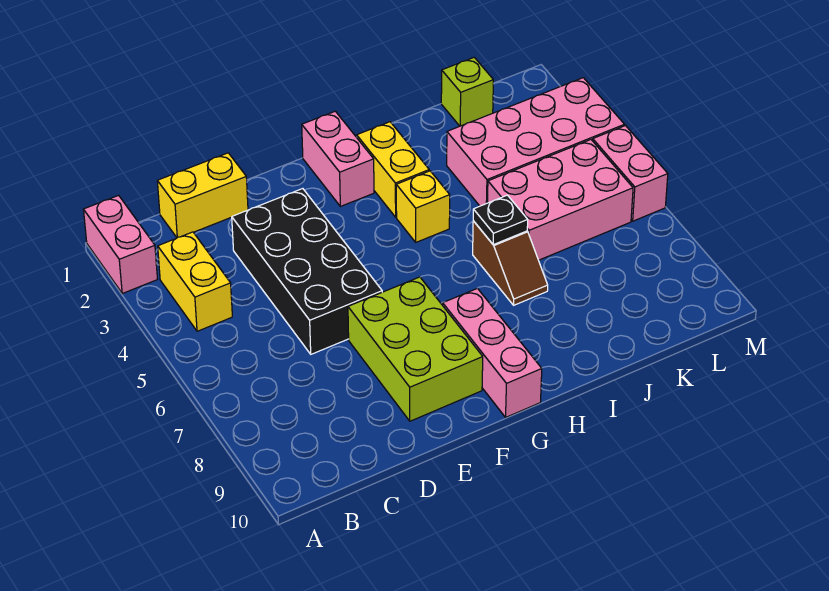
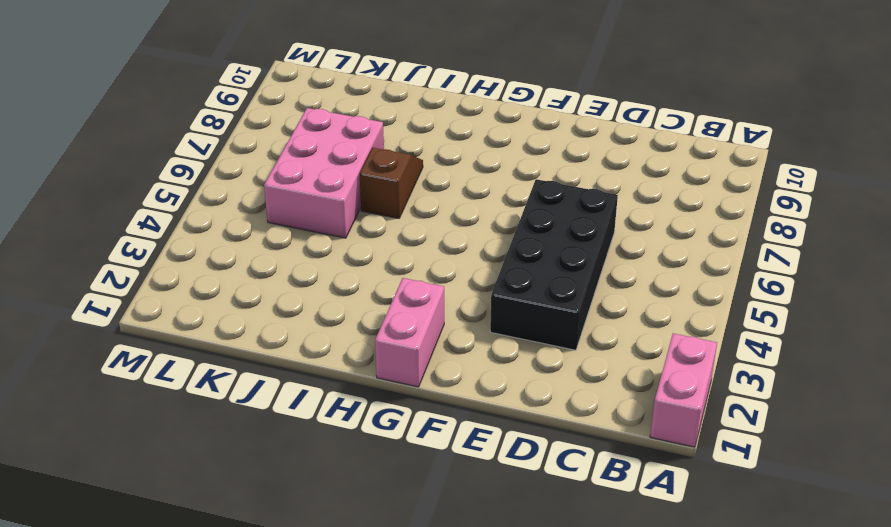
pink brick J5:K7 level 1 -> pink brick J5:L6 level 1
none -> yellow brick B3:B4 level 1
none -> yellow brick C1:D1 level 1
none -> lime brick E7:F9 level 1

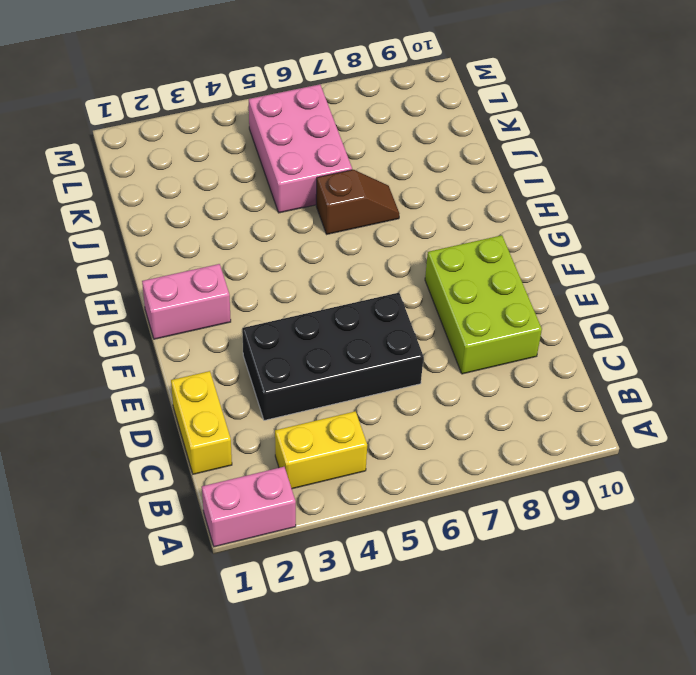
lime brick D8:F9 level 1 -> lime brick E7:F9 level 1
none -> pink brick G8:G10 level 1
none -> yellow brick H2:H3 level 1
none -> yellow brick H4 level 1

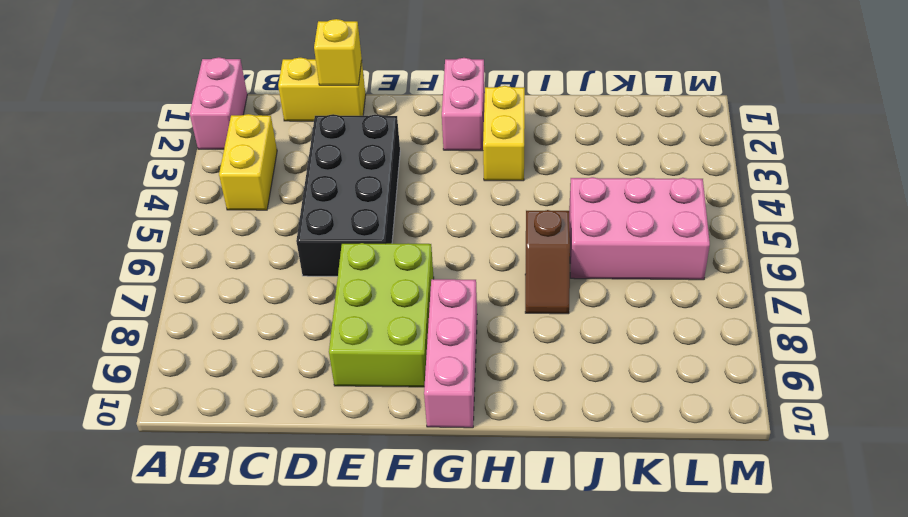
yellow brick D1 level 2 -> yellow brick H4 level 1
none -> pink brick J3:M4 level 1
none -> lime brick K1 level 1
none -> pink brick M5:M6 level 1

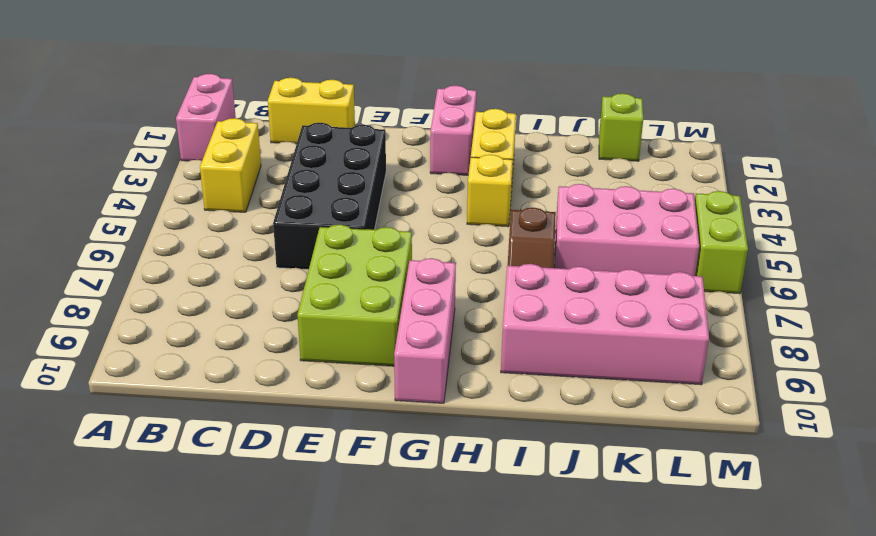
pink brick I8:L9 level 1 -> pink brick J3:M4 level 1
lime brick M5:M6 level 1 -> pink brick M5:M6 level 1
none -> black plate I6 level 2

